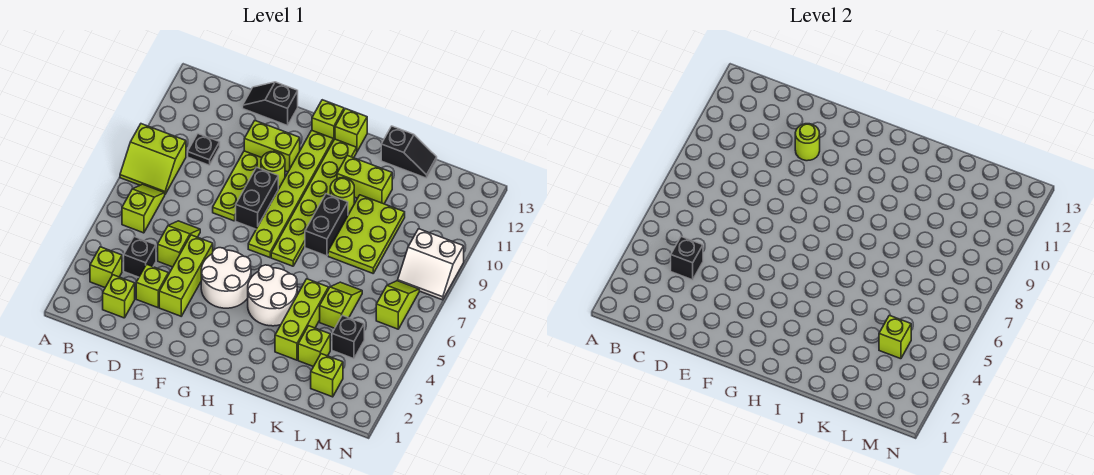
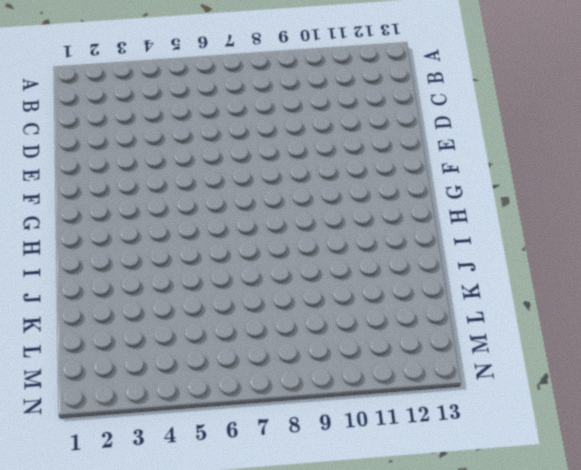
none -> lime slope A8:B9 level 1 top 9
none -> lime brick B3 level 1
none -> lime slope B6:B7 level 1 top 6
none -> lime brick C2 level 1

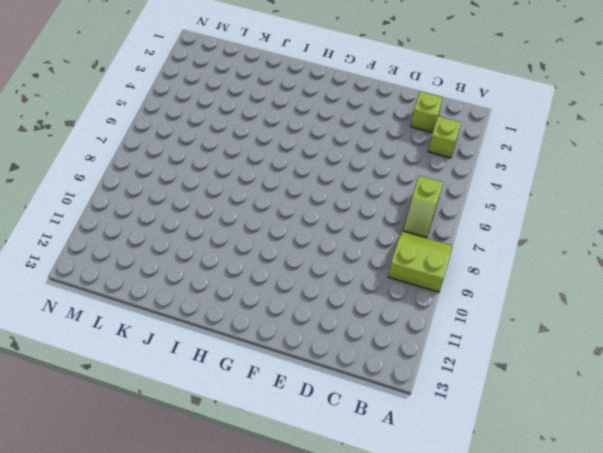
none -> black brick C4 level 1
none -> black plate C10 level 1
none -> lime brick D3 level 1
none -> lime slope D5:D6 level 1 top 5

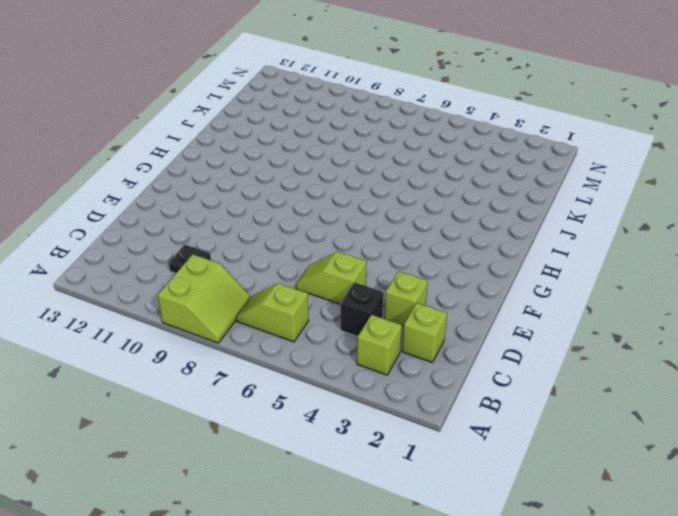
none -> black slope D13:E13 level 1 top E
none -> lime brick E3:E5 level 1
none -> lime plate E8:E10 level 1
none -> lime brick E11:F11 level 1

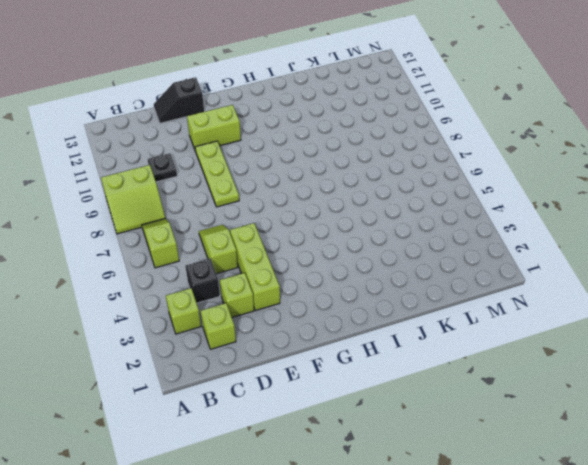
none -> white round brick F4:G5 level 1
none -> black brick F8:F9 level 1
none -> lime round brick F10 level 1
none -> lime plate G7:G12 level 1

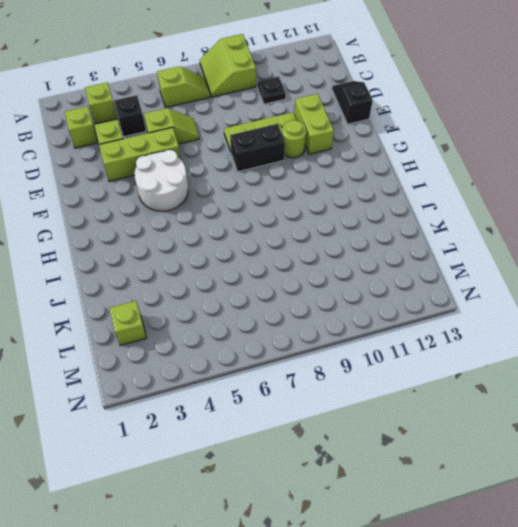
none -> lime plate G7:G12 level 1
none -> lime brick G13 level 1
none -> white round brick H4:I5 level 1
none -> lime plate H7:H12 level 1

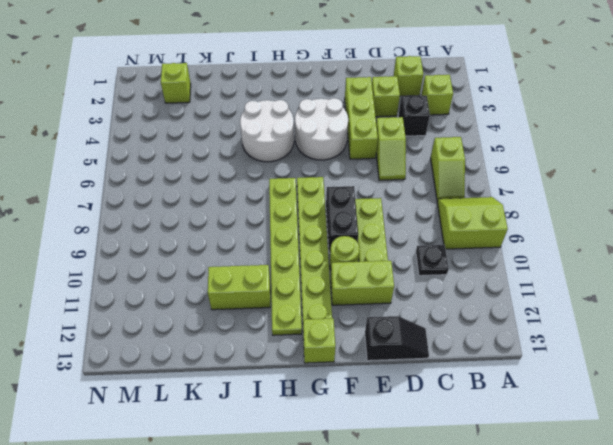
none -> lime brick H13 level 1
none -> black brick I8:I9 level 1
none -> lime round brick I10 level 1
none -> lime brick J3:J5 level 1

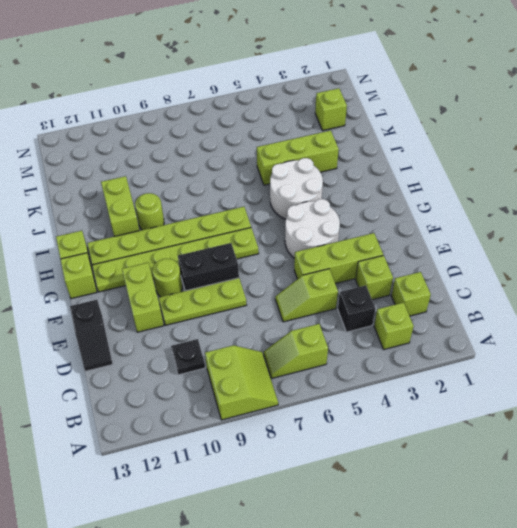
none -> black brick I8:I9 level 1
none -> lime plate J8:K10 level 1
none -> black slope J13:K13 level 1 top J
none -> lime brick K3 level 1

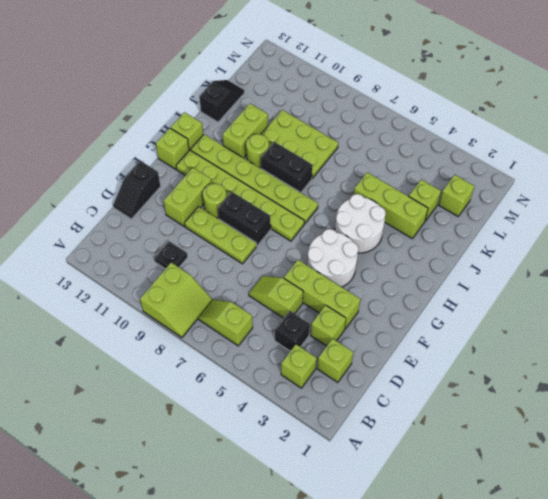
none -> lime slope K5:K6 level 1 top 5
none -> black brick L4 level 1
none -> lime slope M6:M7 level 1 top 6
none -> white slope M8:N9 level 1 top 9

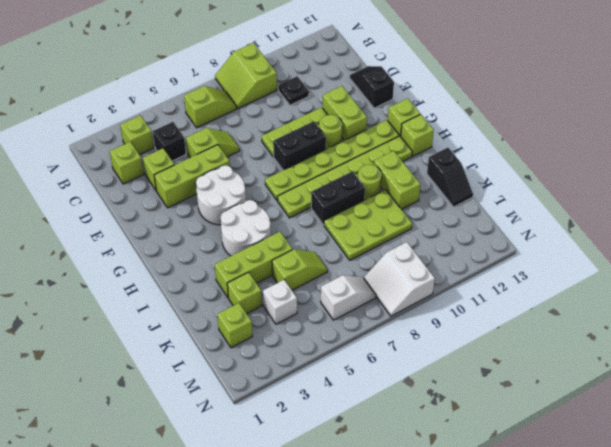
white brick L4 level 1 -> black brick L4 level 1
white slope M6:M7 level 1 top 6 -> lime slope M6:M7 level 1 top 6
none -> black brick C4 level 2
none -> lime round brick E11 level 2
none -> lime brick L4 level 2

